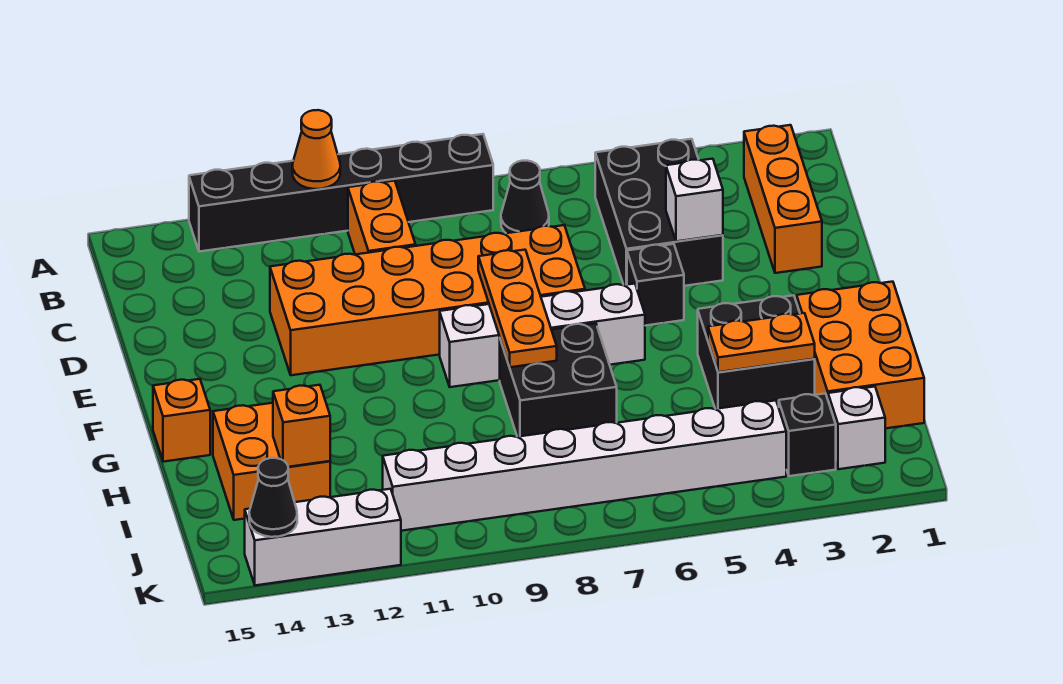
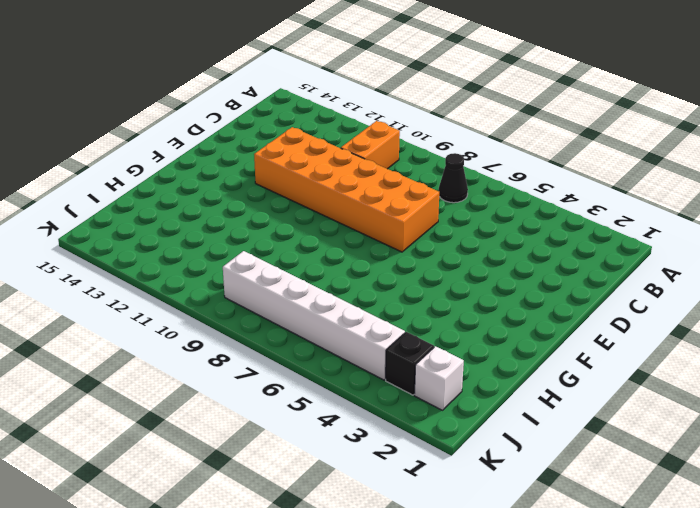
white brick J4:J9 level 1 -> white brick J4:J11 level 1
none -> black brick A8:A13 level 1
none -> orange brick B2:D2 level 1
none -> black brick B4:D5 level 1

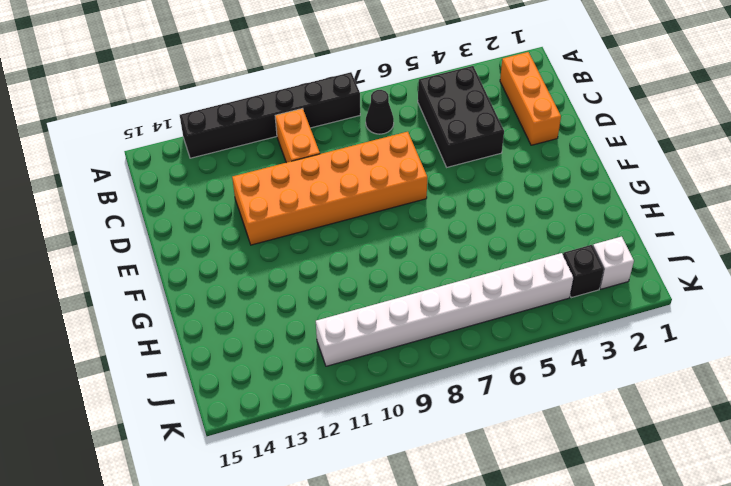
none -> black brick E5 level 1
none -> white brick F6:F9 level 1
none -> orange brick G1:I2 level 1

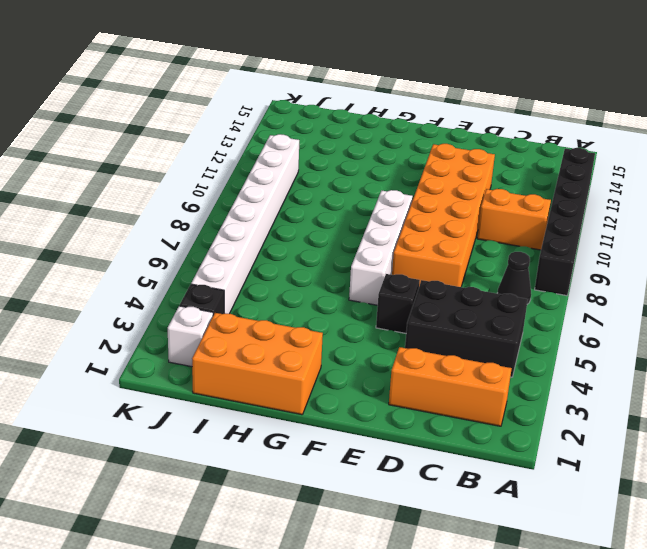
none -> black brick G3:H4 level 1
none -> black brick G7:H8 level 1
none -> orange brick G15 level 1

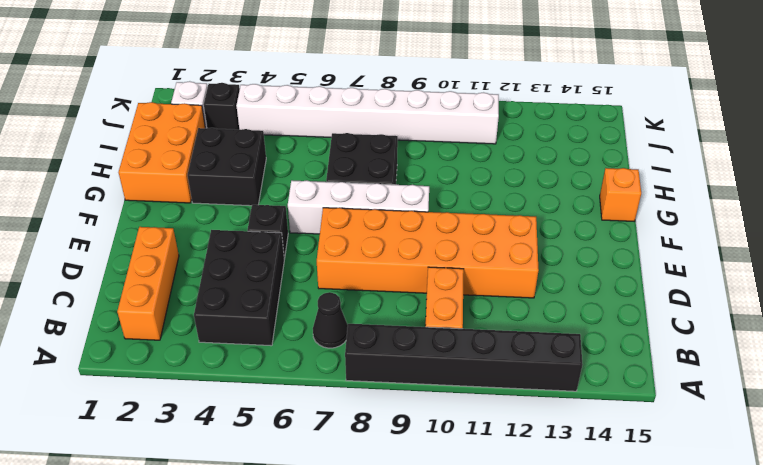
none -> orange brick H13:I14 level 1
none -> white brick K12:K14 level 1
none -> orange cone A11 level 2

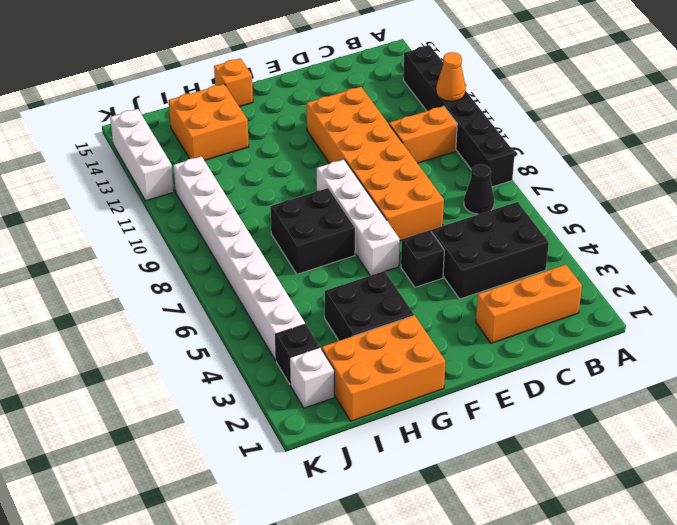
none -> white brick D4 level 2
none -> orange plate E8:G8 level 2
none -> orange plate H3:H4 level 2

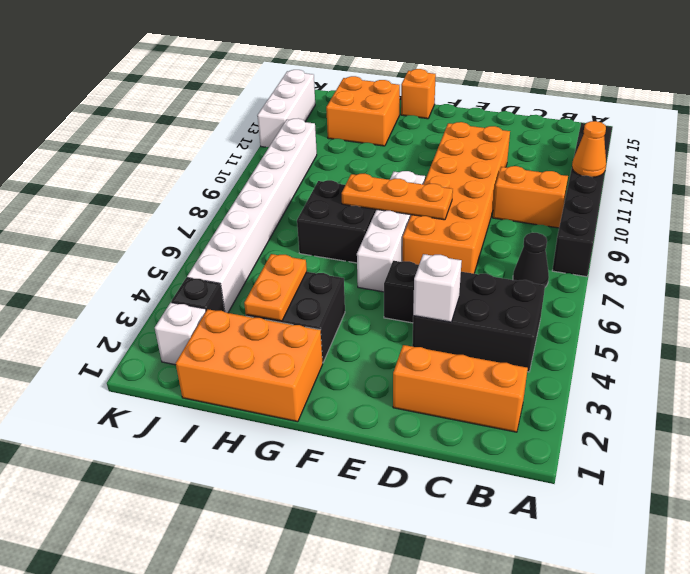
none -> orange brick I13 level 2
none -> black cone K14 level 2

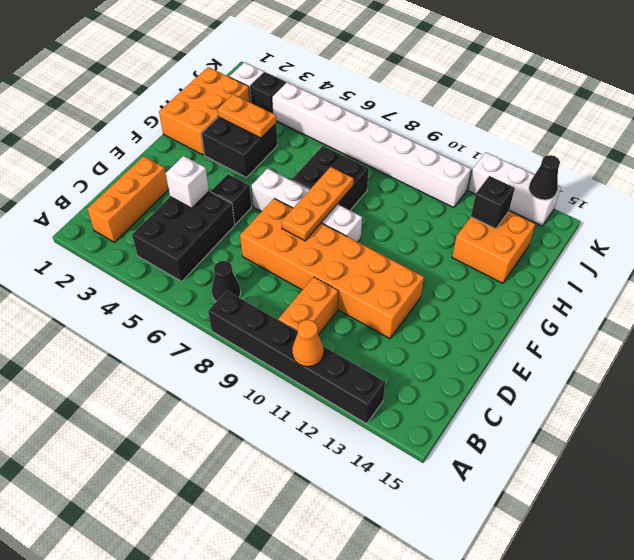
black brick I13 level 2 -> orange brick I13 level 2
none -> orange brick G15 level 1

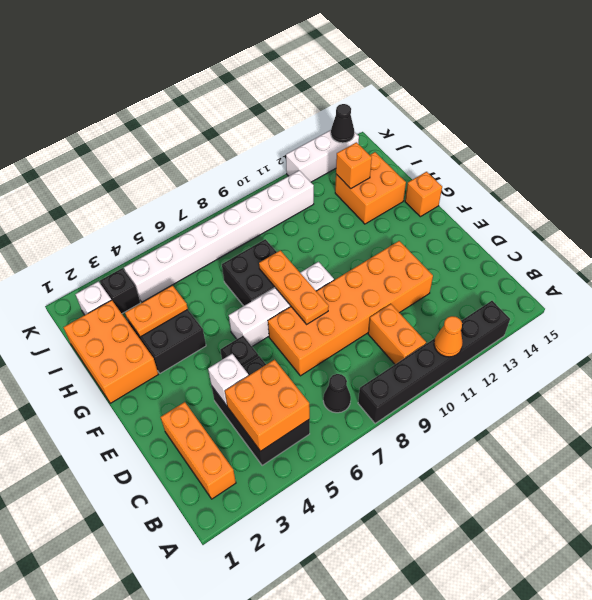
orange brick B4:C5 level 2 -> none

